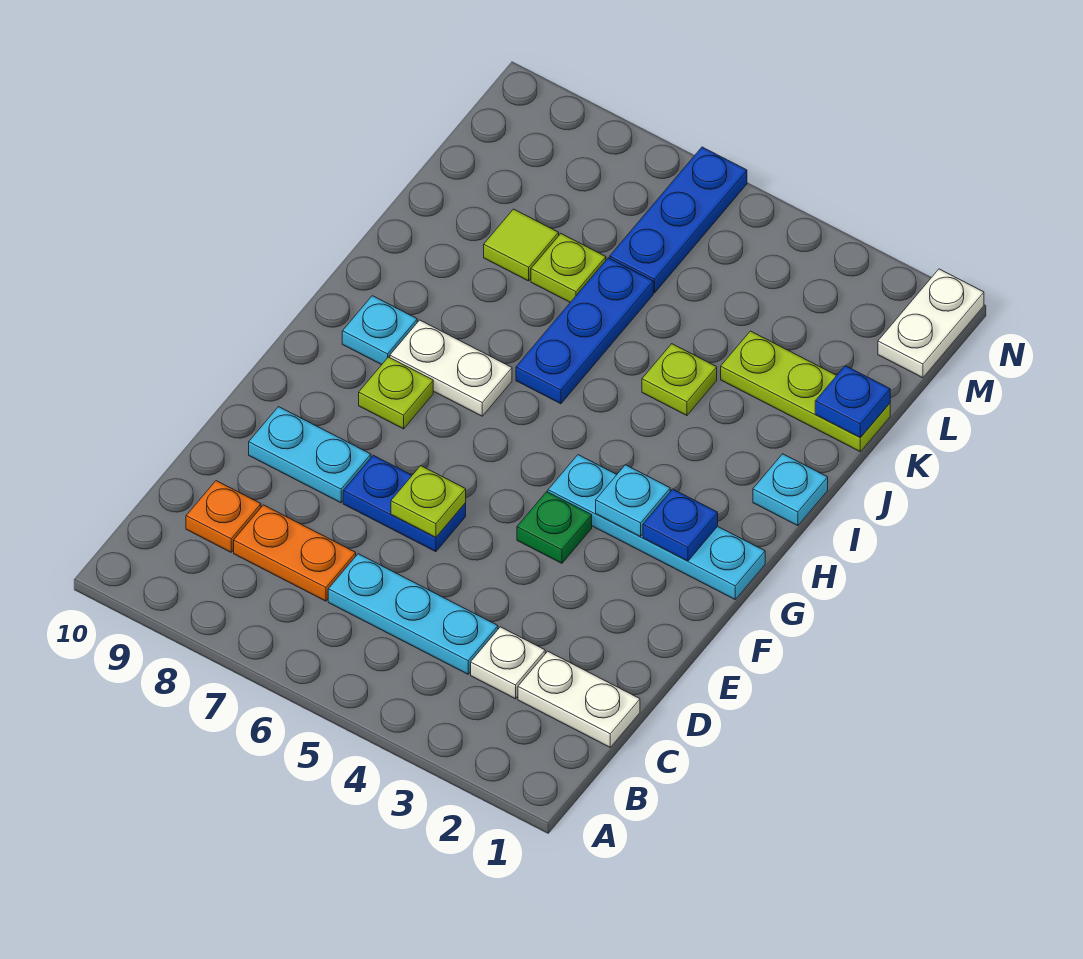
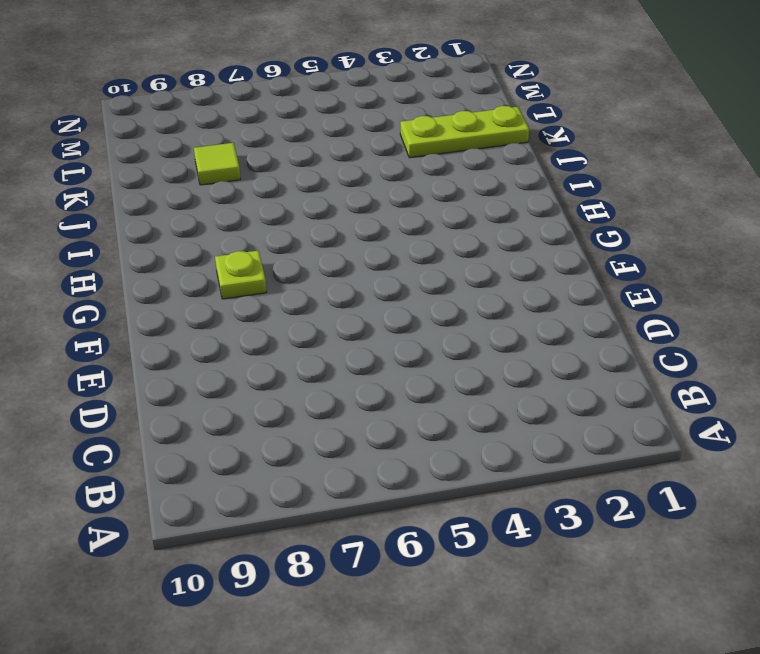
none -> white plate C1:C2 level 1
none -> white plate C3 level 1
none -> cyan plate C4:C6 level 1

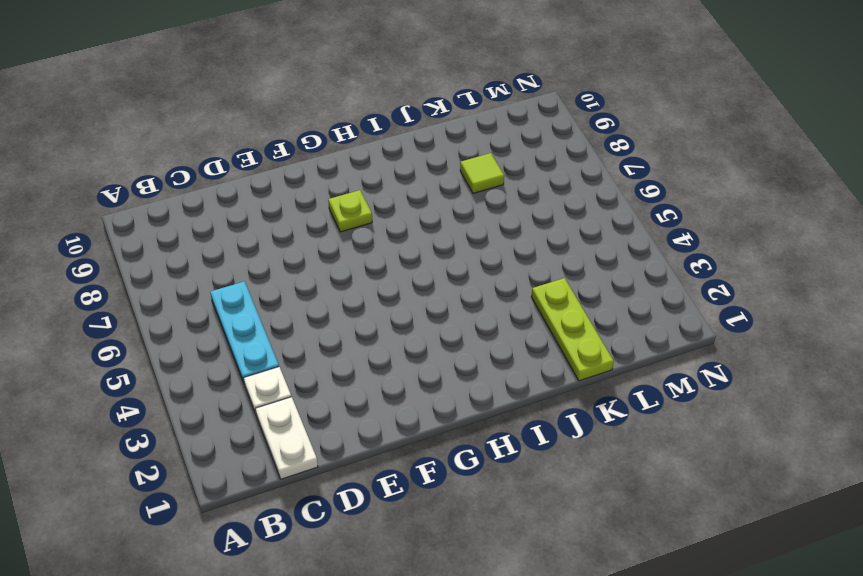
none -> orange plate C7:C8 level 1
none -> orange plate C9 level 1
none -> blue plate E6:E7 level 1

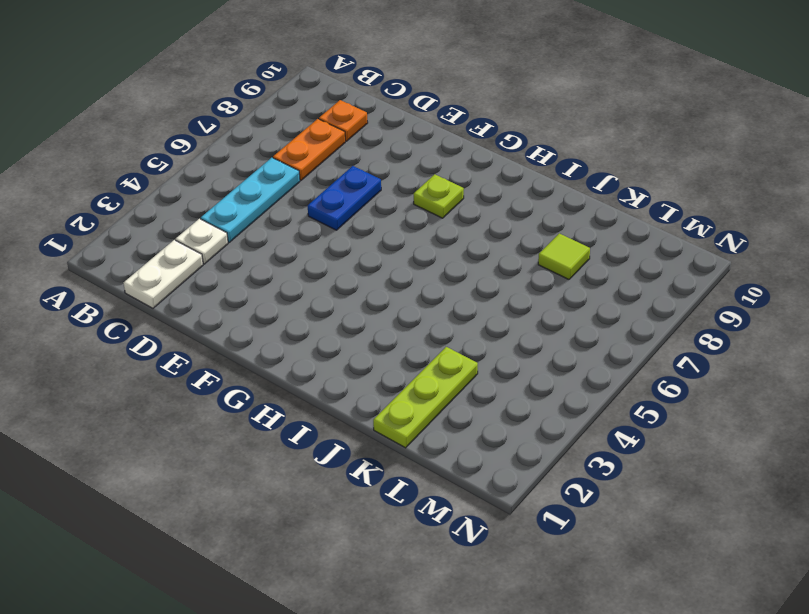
none -> cyan plate E8:E9 level 1
none -> green plate F4 level 1
none -> cyan plate G1:G4 level 1

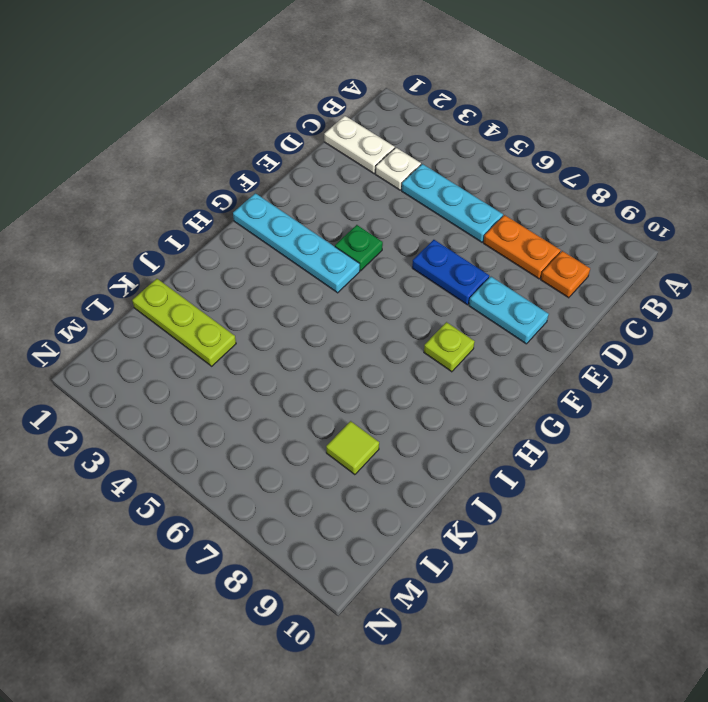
none -> white plate H7:H8 level 1
none -> cyan plate H9 level 1
none -> cyan plate I1 level 1

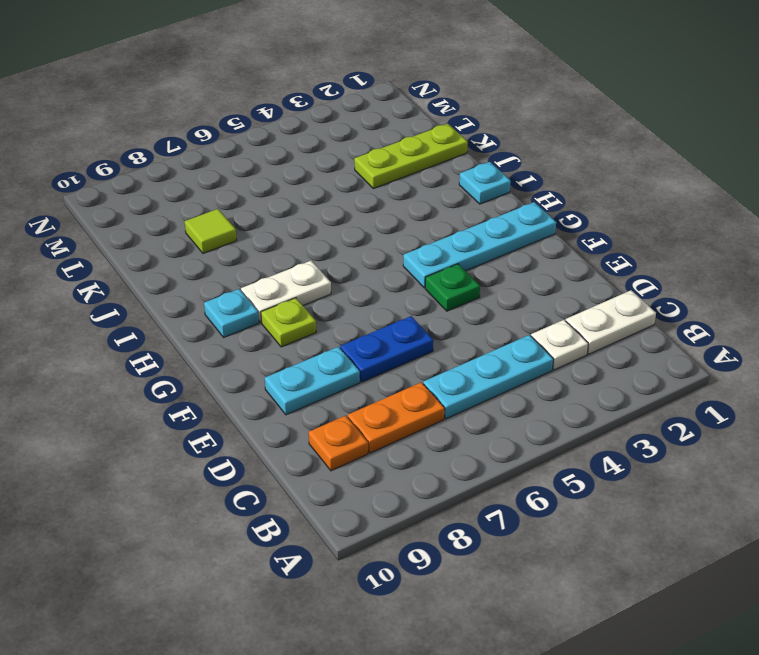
none -> blue plate I6:K6 level 1
none -> lime plate J4 level 1
none -> lime plate K7 level 1

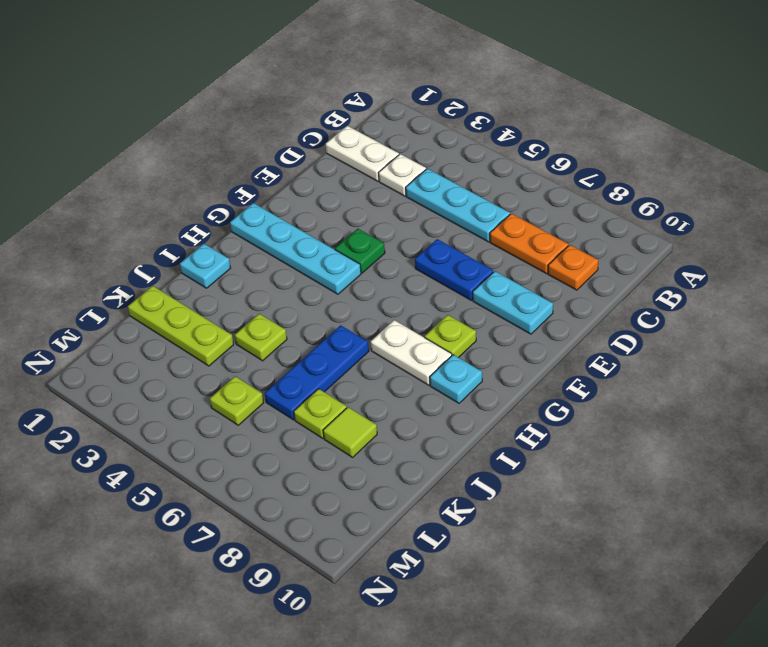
lime plate L5 level 1 -> lime plate E6 level 2
none -> blue plate L6:N6 level 1
none -> white plate M1:N1 level 1
none -> blue plate G2 level 2

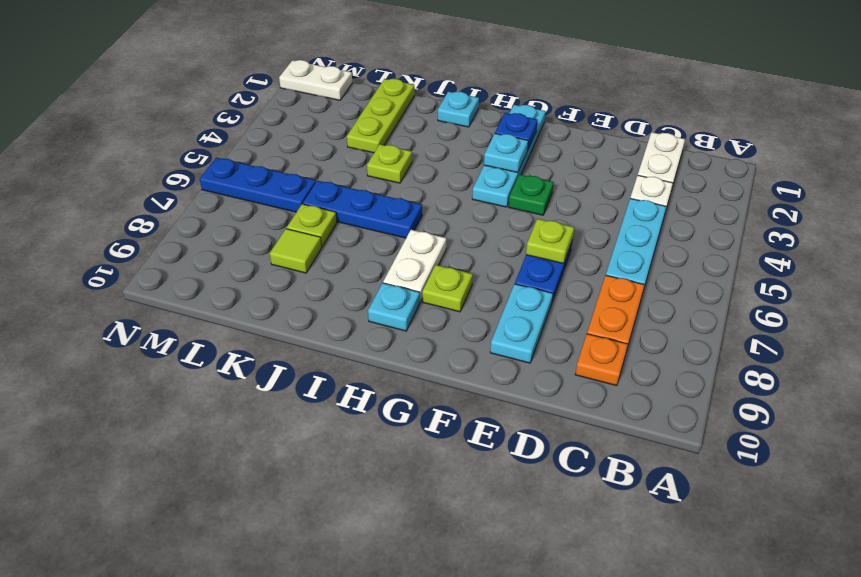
none -> blue plate K1 level 2

